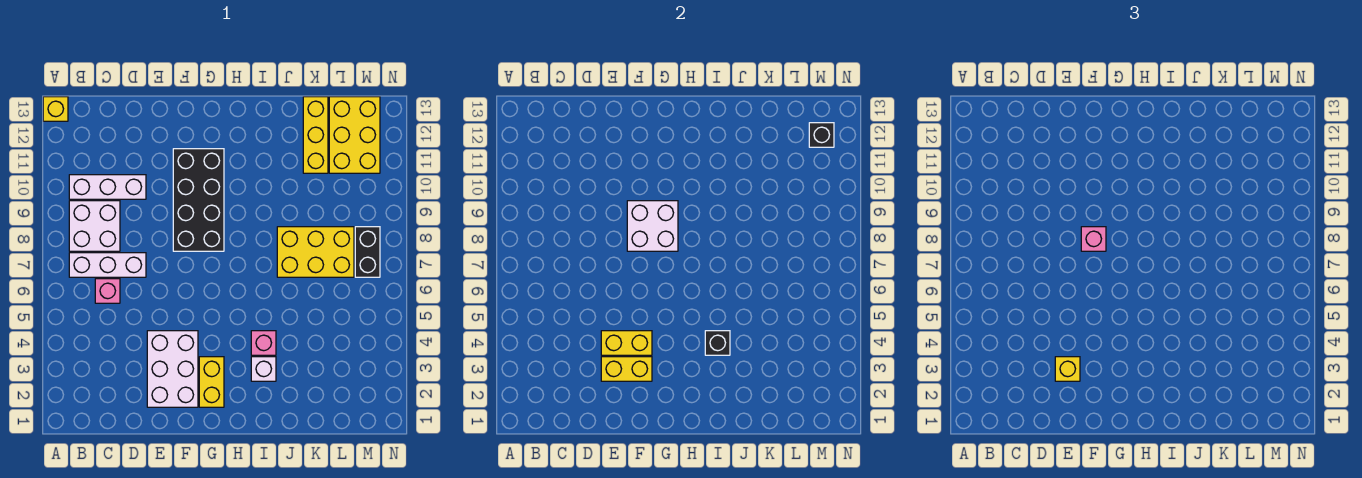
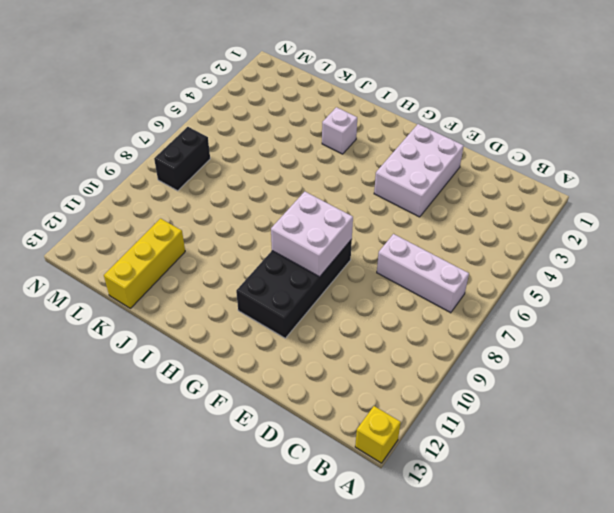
none -> white brick B8:C9 level 1
none -> white brick B10:D10 level 1
none -> pink brick C6 level 1

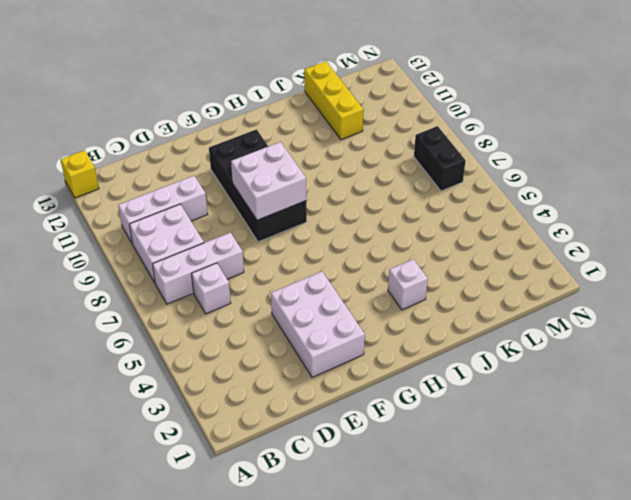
white brick C6 level 1 -> pink brick C6 level 1
none -> yellow brick G2:G3 level 1
none -> pink brick I4 level 1
none -> yellow brick J7:L8 level 1

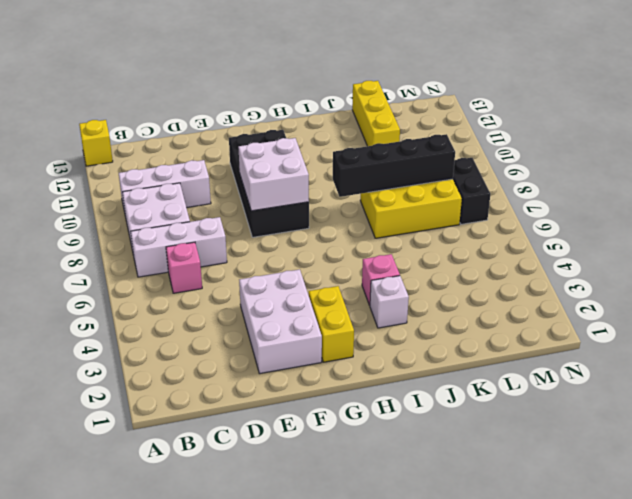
black brick I8:L8 level 2 -> none
none -> yellow brick L11:M13 level 1
none -> yellow brick E3:F3 level 2
none -> yellow brick E4:F4 level 2

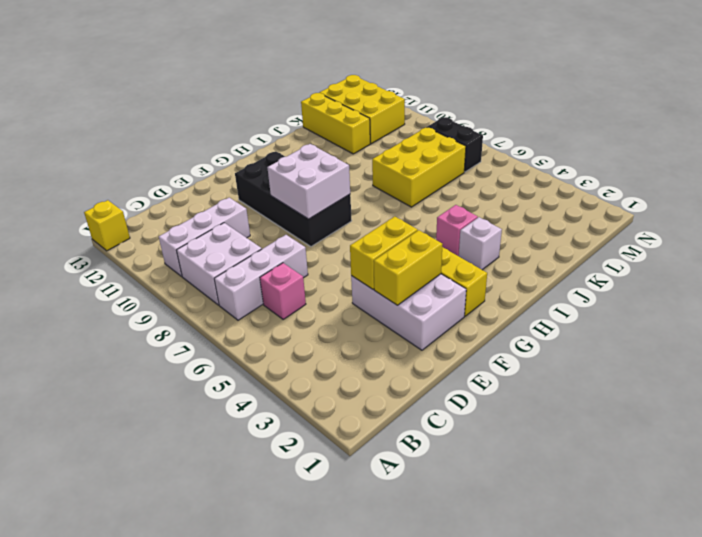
none -> black brick I4 level 2
none -> black brick M12 level 2
none -> yellow brick E3 level 3

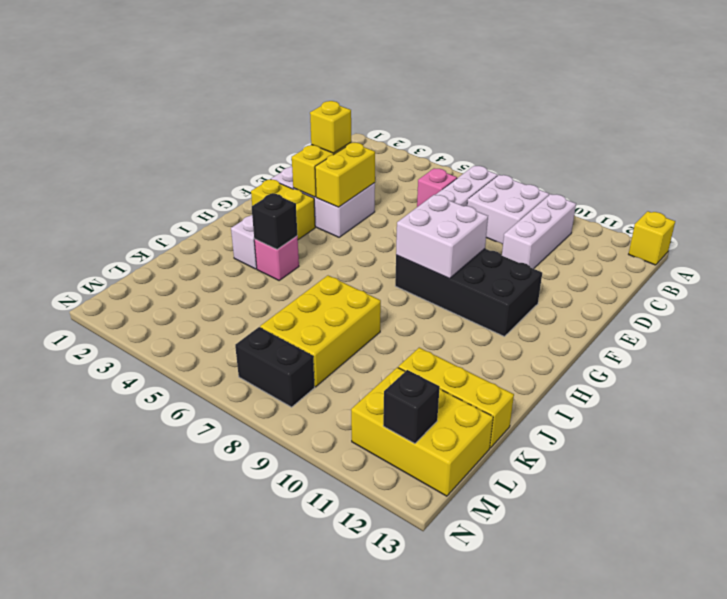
none -> pink brick F8 level 3

